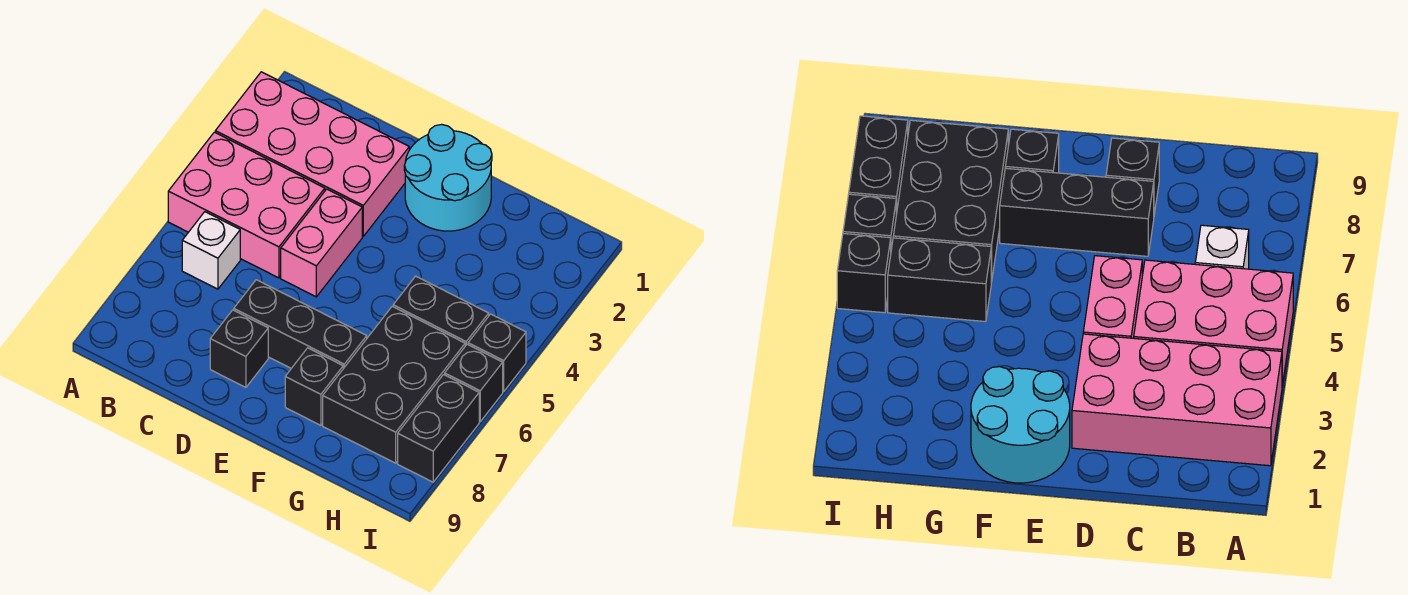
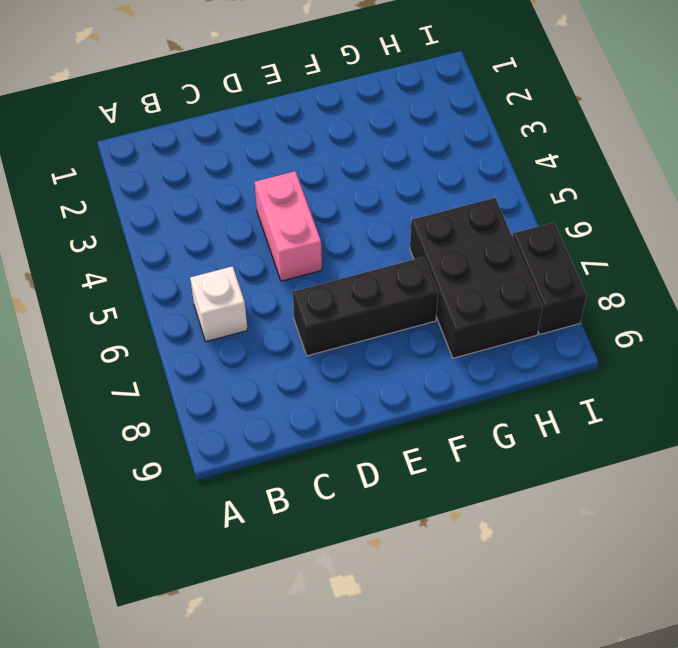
none -> pink brick A2:D3 level 1
none -> pink brick A4:C5 level 1
none -> black brick D8 level 1

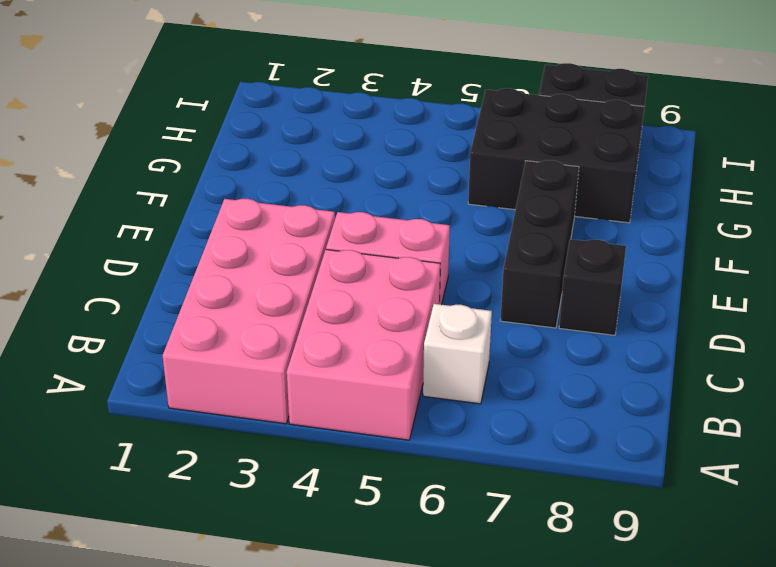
none -> cyan round brick E1:F2 level 1
none -> black brick F8 level 1
none -> black brick G5:H5 level 1

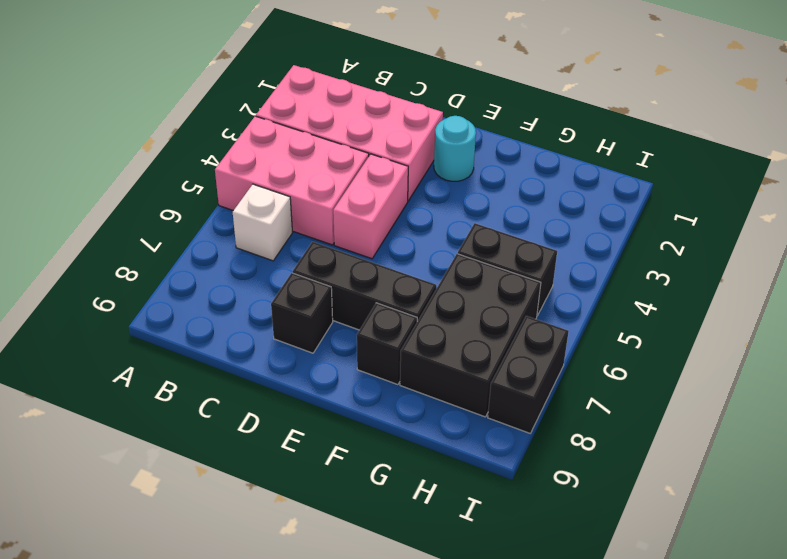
cyan round brick E2 level 1 -> cyan round brick E1:F2 level 1
none -> black brick I5 level 1
none -> black brick I6 level 1

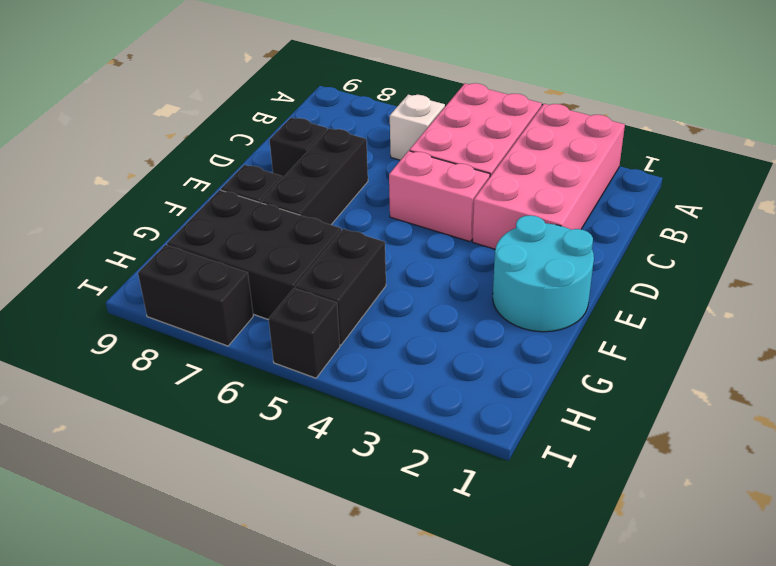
none -> black brick I6 level 1

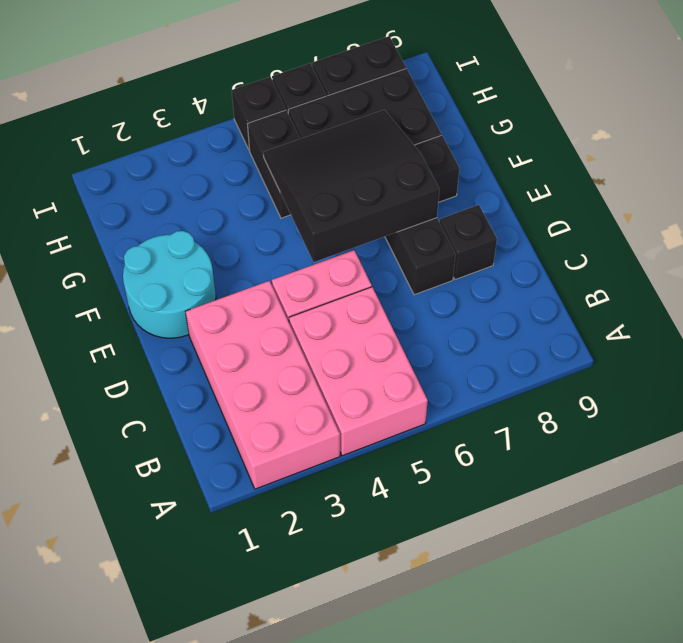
black slope E5:G7 level 2 top E -> none
none -> white brick B6 level 1

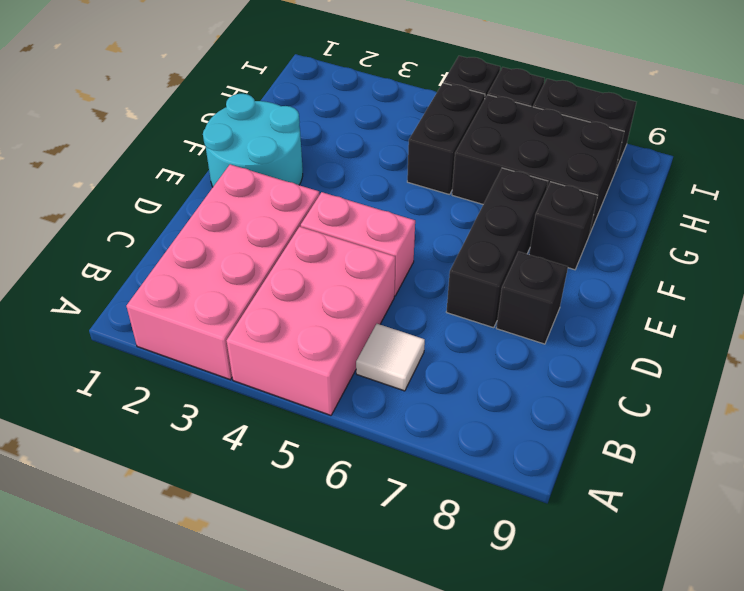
white tile B6 level 1 -> white brick B6 level 1

